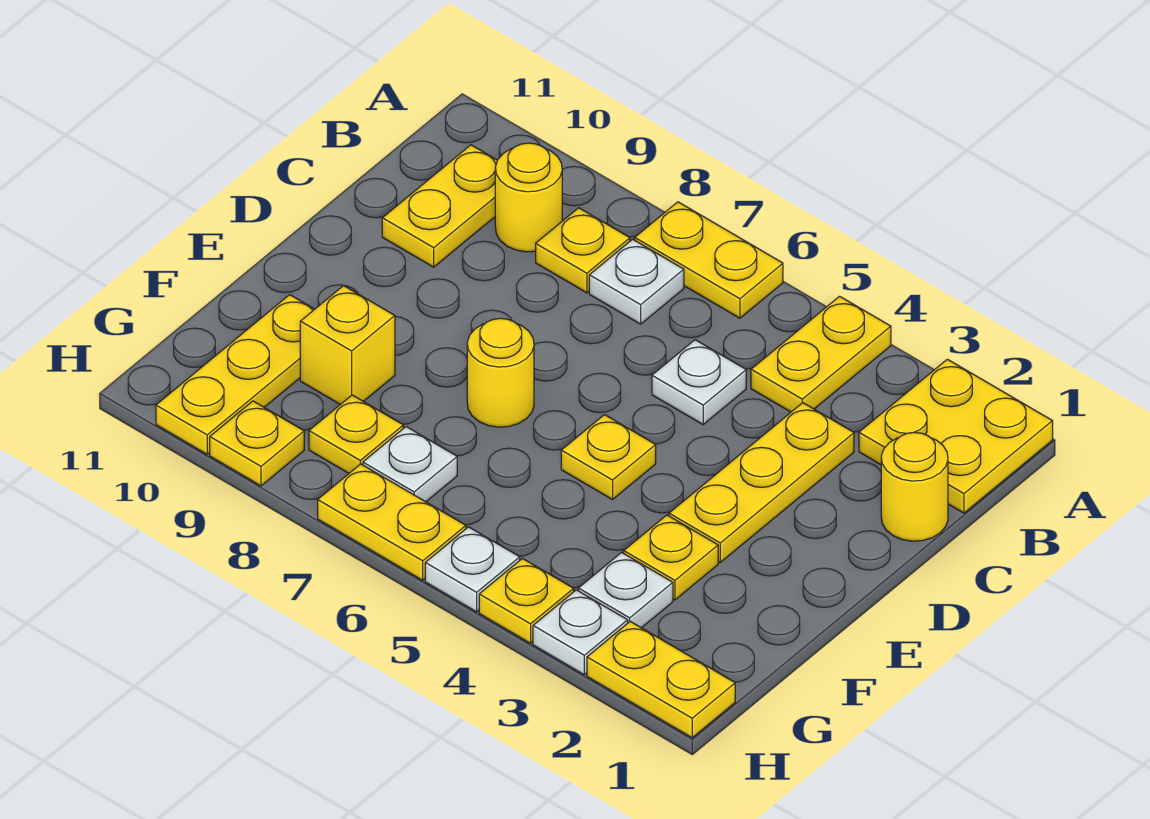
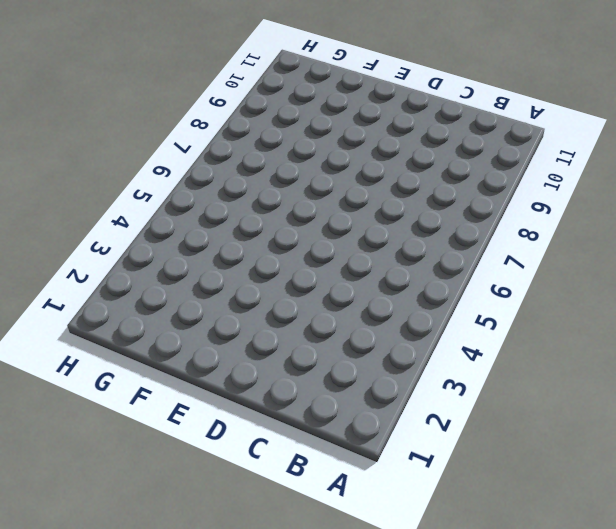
none -> yellow plate A1:B2 level 1
none -> yellow plate A4:B4 level 1
none -> yellow plate A6:A7 level 1

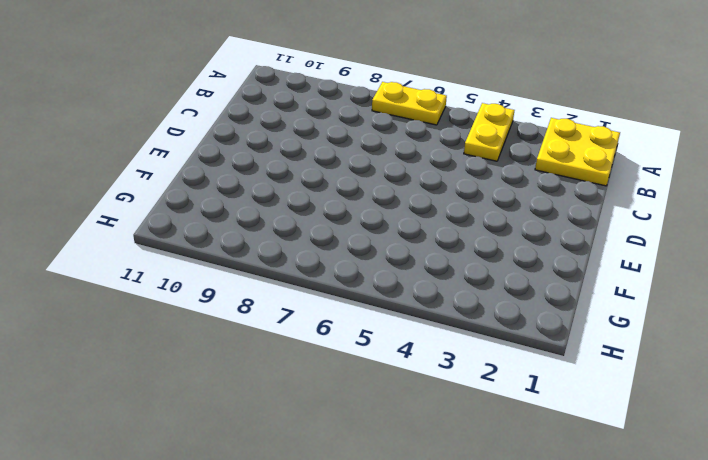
none -> white plate B7 level 1
none -> yellow plate B8 level 1
none -> yellow round brick B9 level 1

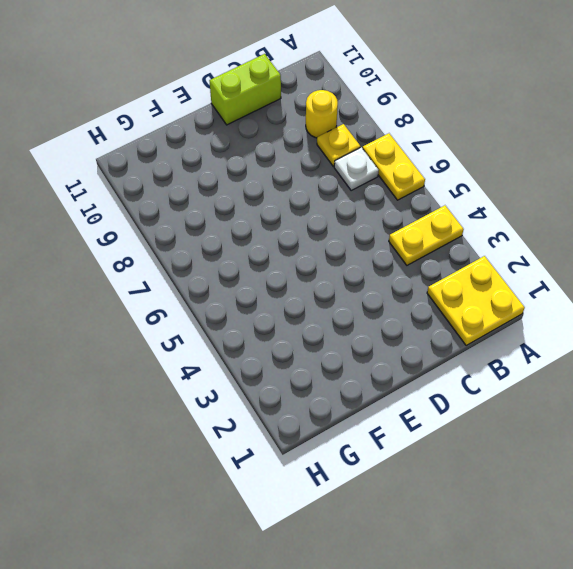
lime brick C11:D11 level 1 -> none
none -> yellow plate B10:C10 level 1
none -> yellow round brick C1 level 1
none -> yellow plate C3:E3 level 1

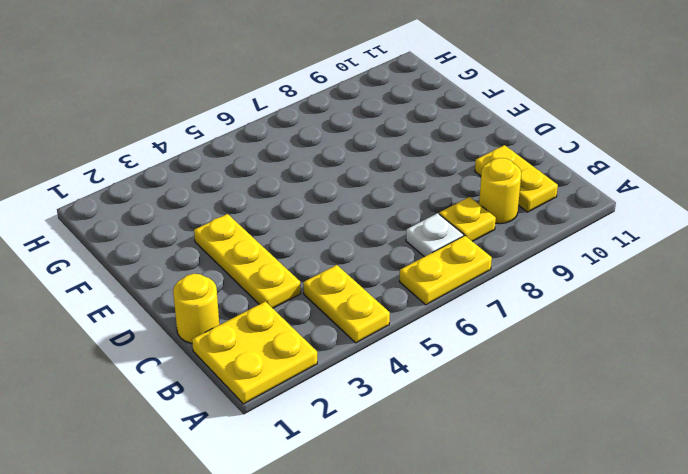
none -> white plate C5 level 1
none -> yellow plate E5 level 1
none -> yellow round brick E7 level 1

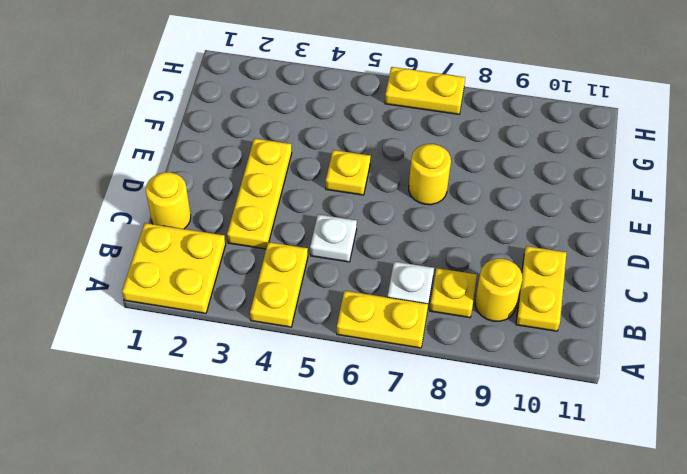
none -> yellow plate F3 level 1
none -> yellow brick F9 level 1
none -> yellow plate F10:H10 level 1

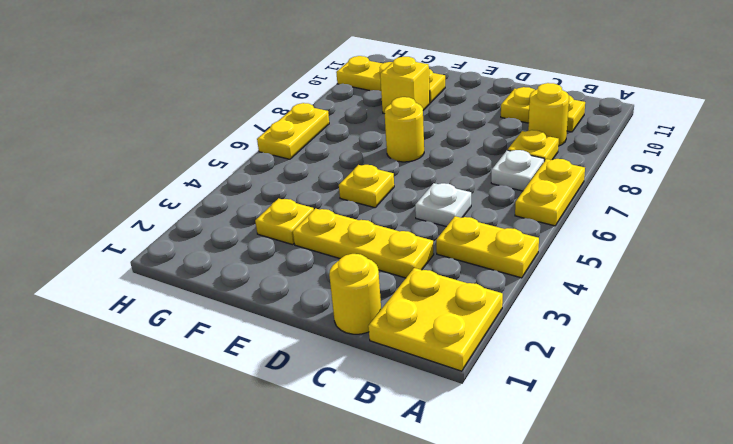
none -> white plate G3 level 1
none -> white plate G7 level 1
none -> yellow plate G8 level 1

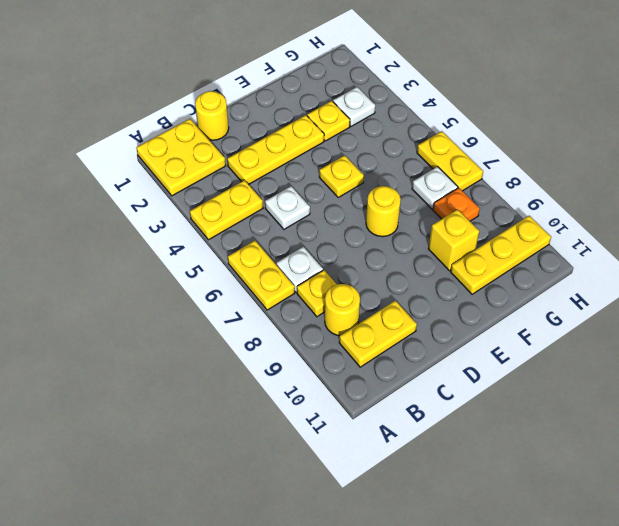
orange plate G8 level 1 -> yellow plate G8 level 1
none -> yellow plate H1:H2 level 1
none -> white plate H3 level 1
none -> yellow plate H4 level 1

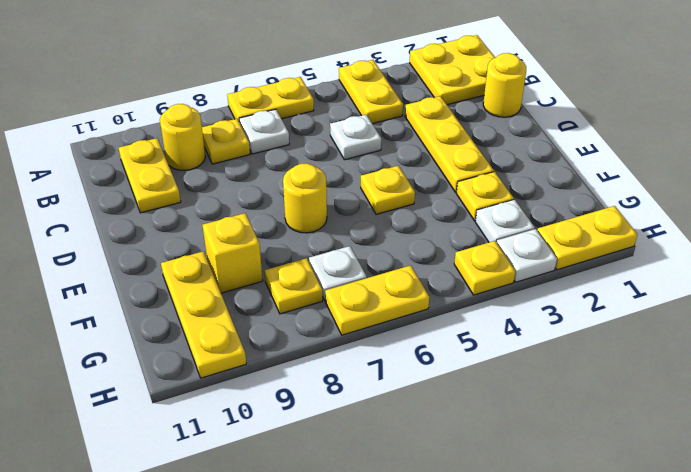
none -> white plate H5 level 1
none -> yellow plate H9 level 1

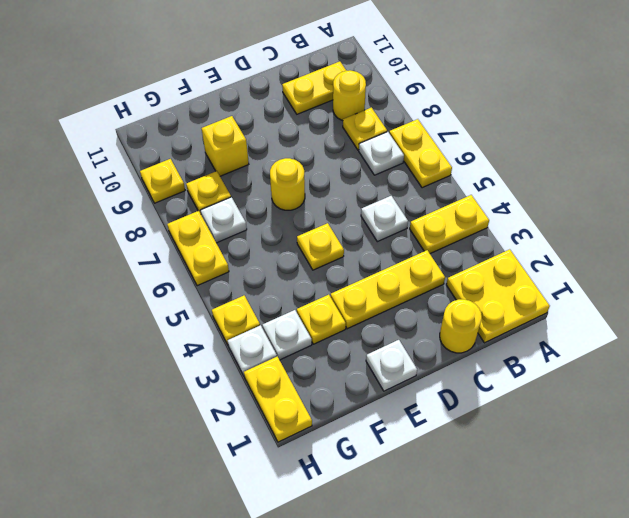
white plate E1 level 1 -> white plate H5 level 1
none -> yellow plate F10:H10 level 1

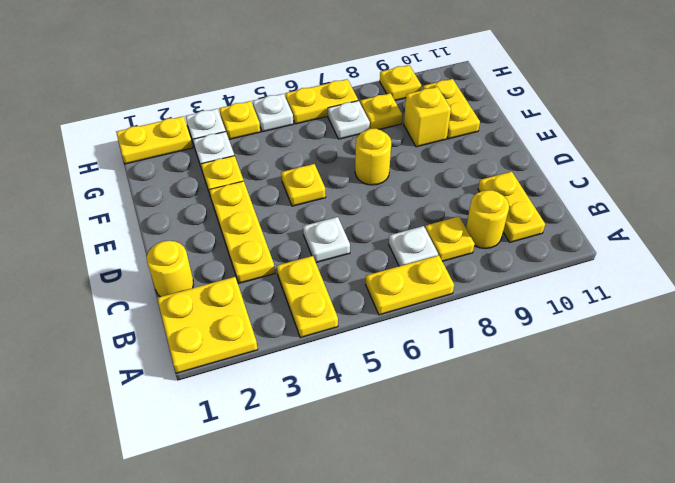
yellow plate F10:G10 level 1 -> yellow plate F10:H10 level 1

